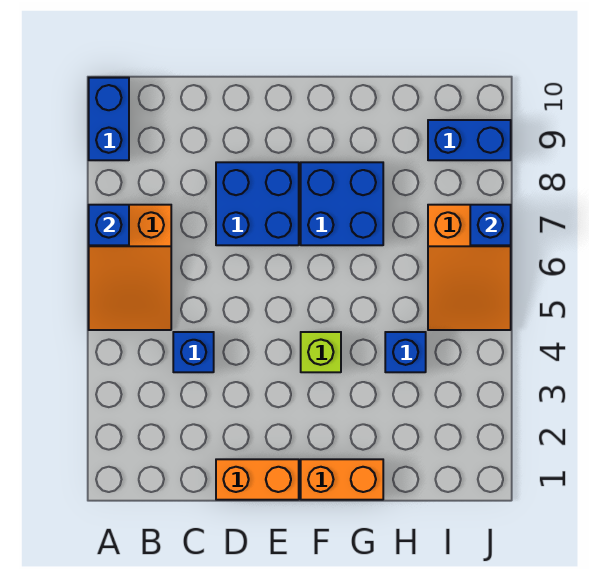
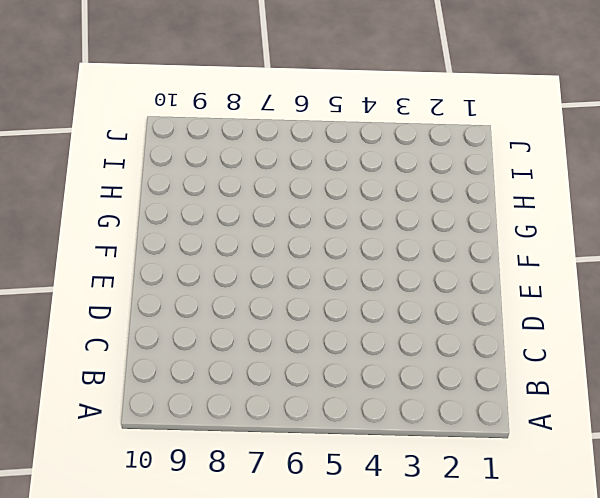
none -> orange slope A5:B7 level 1 top 7
none -> blue brick A9:A10 level 1
none -> blue brick C4 level 1

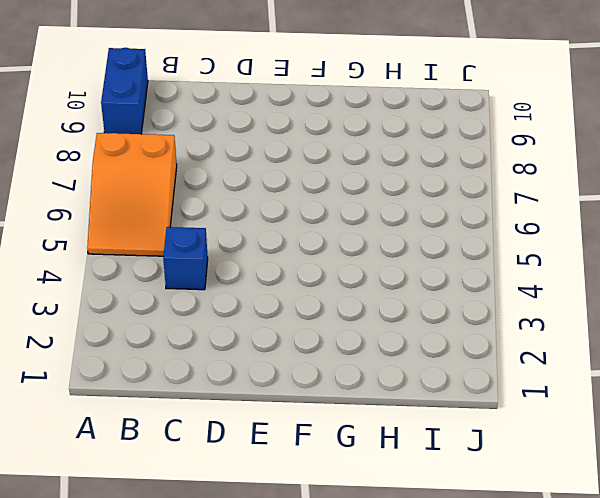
none -> orange brick D1:E1 level 1
none -> blue brick D7:E8 level 1
none -> orange brick F1:G1 level 1

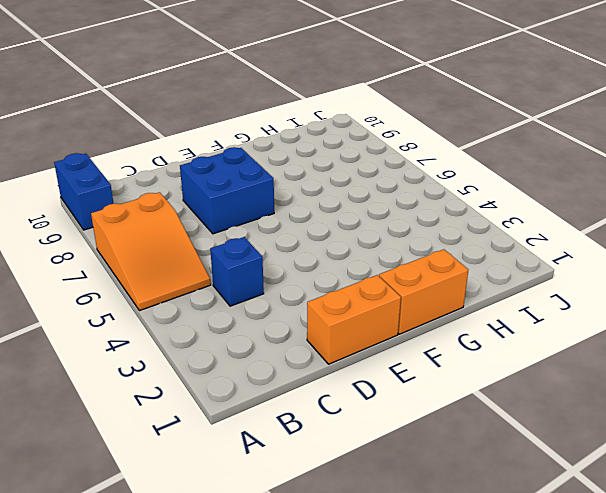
none -> lime brick F4 level 1
none -> blue brick F7:G8 level 1
none -> blue brick H4 level 1

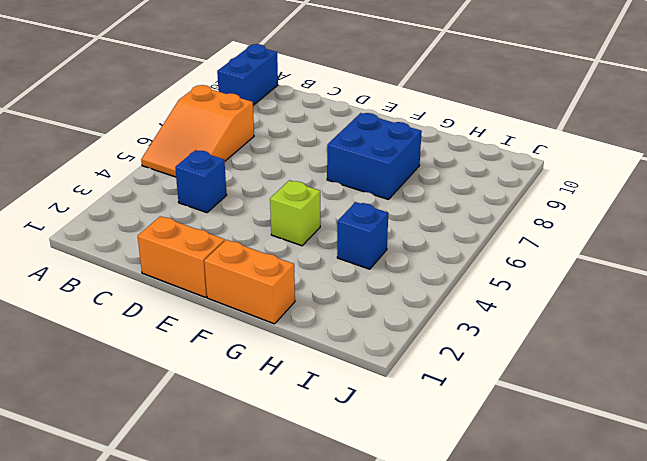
none -> blue brick D7:E8 level 1
none -> orange slope I5:J7 level 1 top 7
none -> blue brick I9:J9 level 1

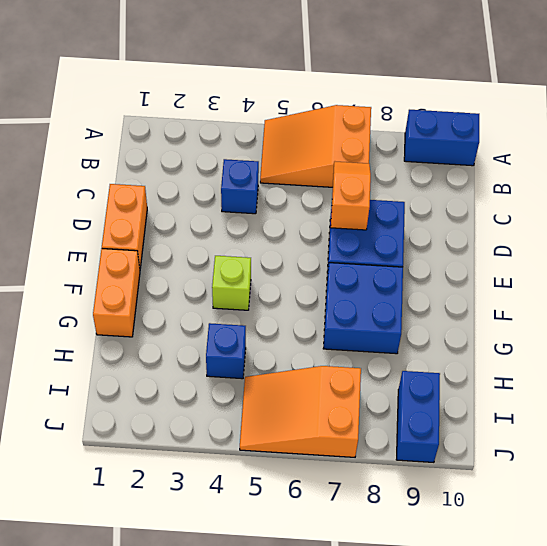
orange slope C7:D7 level 2 top D -> none
none -> blue brick A7 level 2
none -> blue brick J7 level 2

